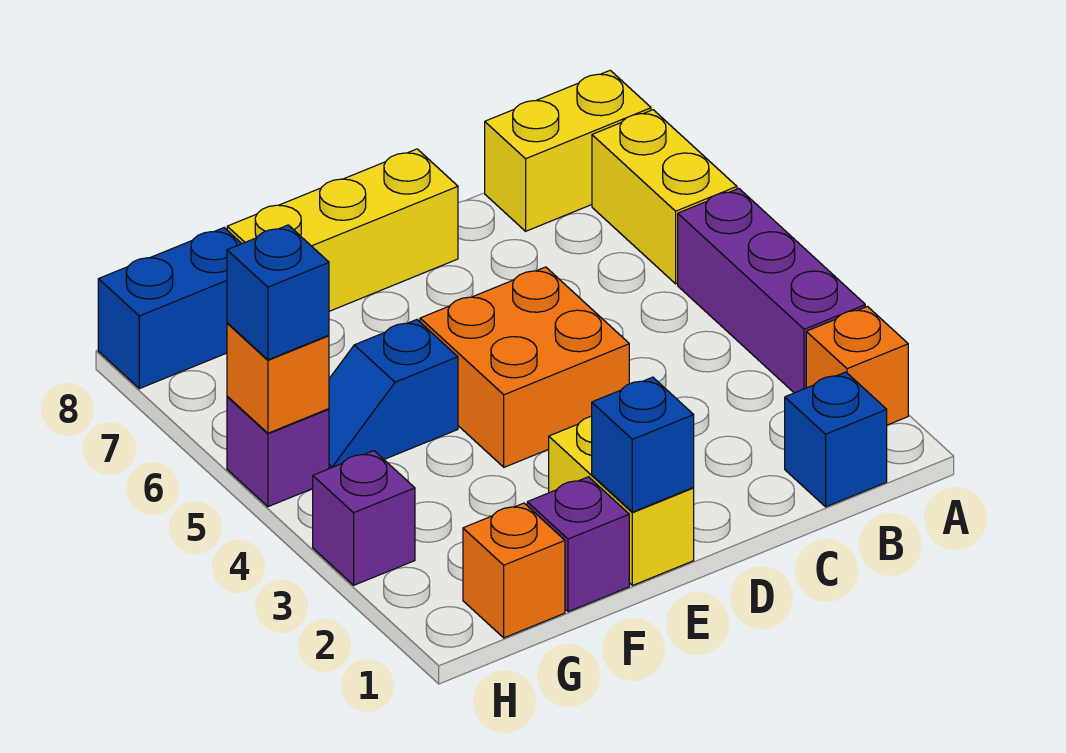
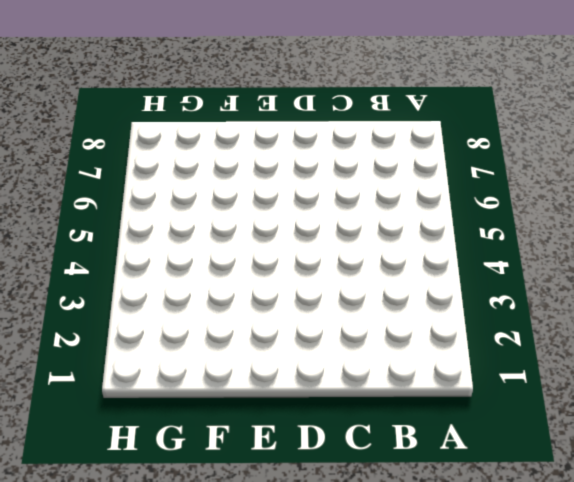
none -> orange brick A2 level 1
none -> purple brick A3:A5 level 1
none -> yellow brick A6:A7 level 1

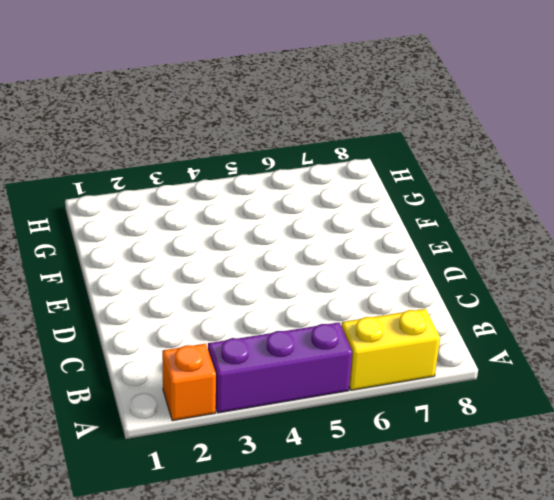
none -> yellow brick A8:B8 level 1
none -> blue brick B1 level 1
none -> orange brick D4:E5 level 1

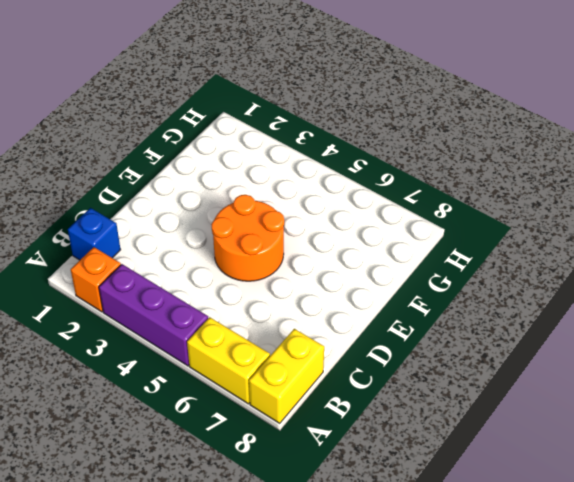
orange round brick D4:E5 level 1 -> orange brick D4:E5 level 1
none -> yellow brick D8:F8 level 1
none -> yellow brick E1:E2 level 1
none -> purple brick F1 level 1

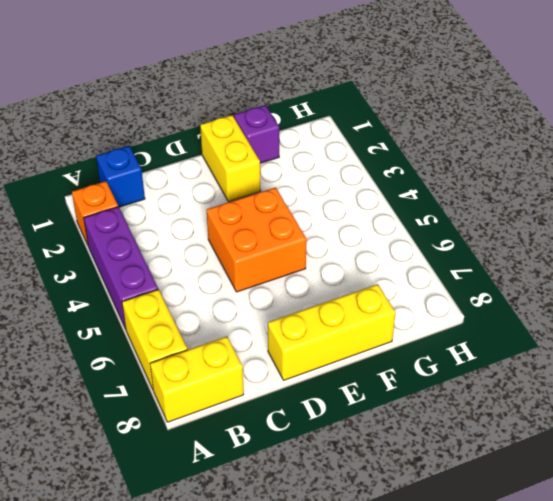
none -> blue slope F5:G5 level 1 top F
none -> orange brick G1 level 1
none -> blue brick G8:H8 level 1

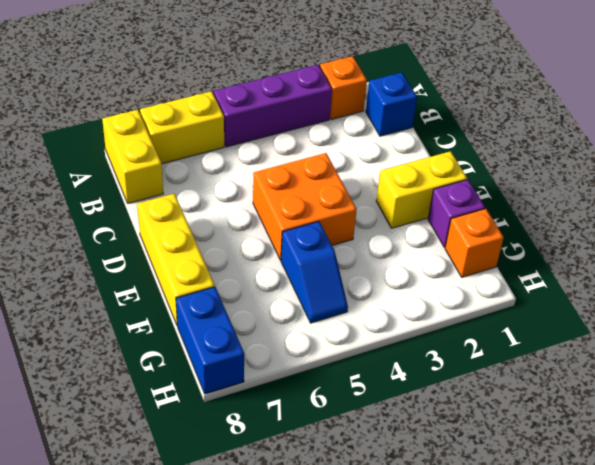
none -> purple brick H3 level 1
none -> purple brick H5 level 1
none -> blue brick E1 level 2

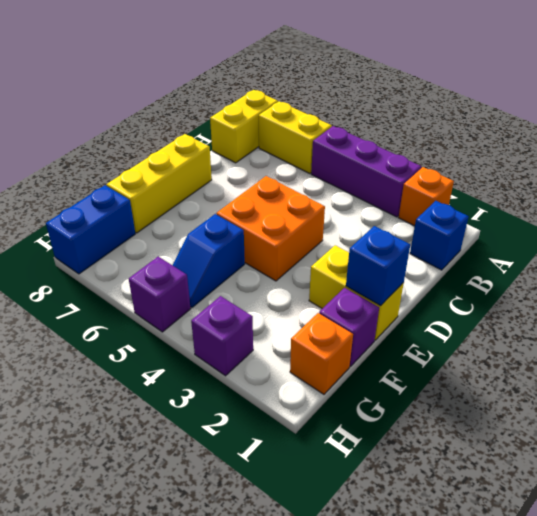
none -> orange brick H5 level 2
none -> blue brick H5 level 3

